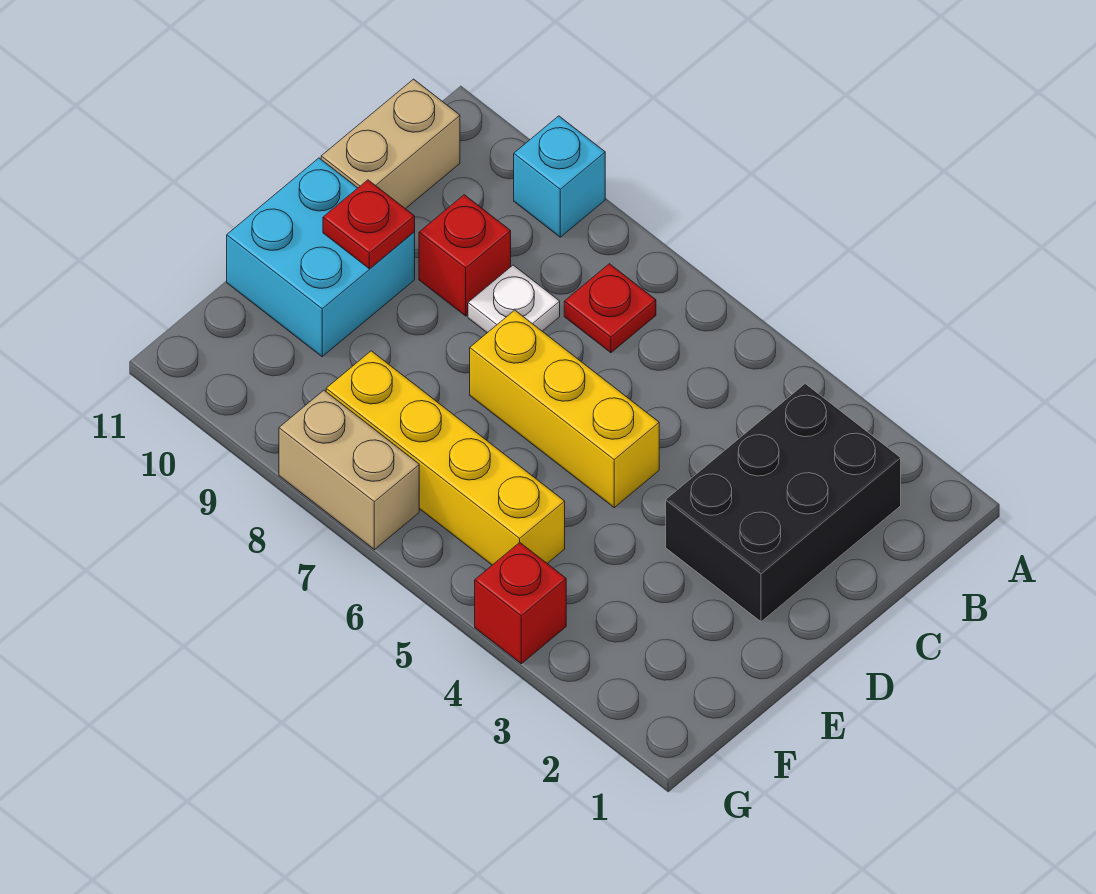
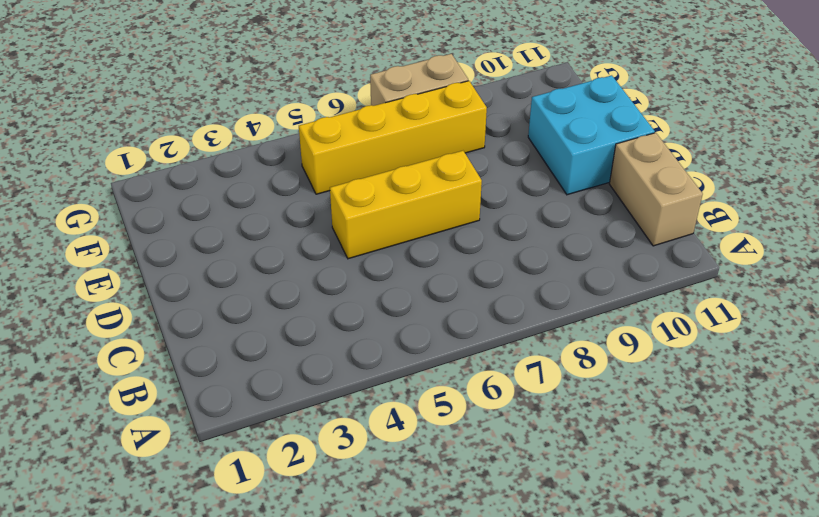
none -> cyan brick A9 level 1
none -> black brick B2:D3 level 1
none -> red plate B7 level 1

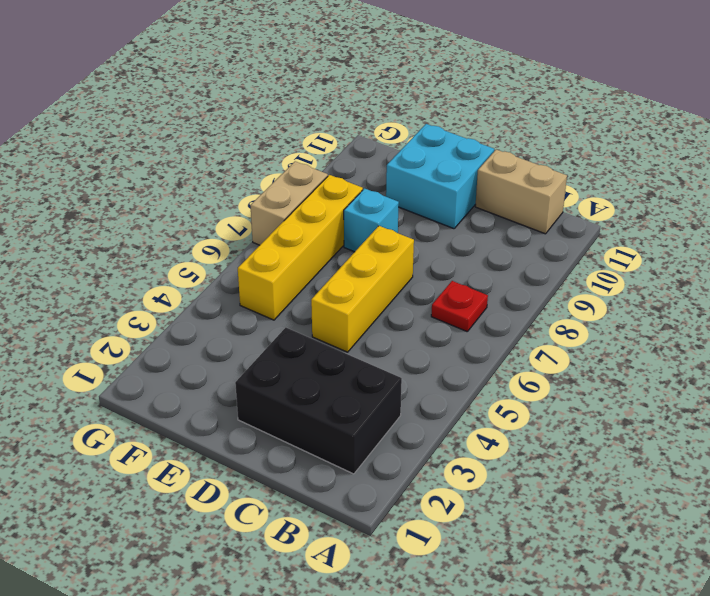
cyan brick E8 level 1 -> cyan brick A9 level 1
none -> white plate C8 level 1
none -> red brick C9 level 1
none -> red brick G4 level 1

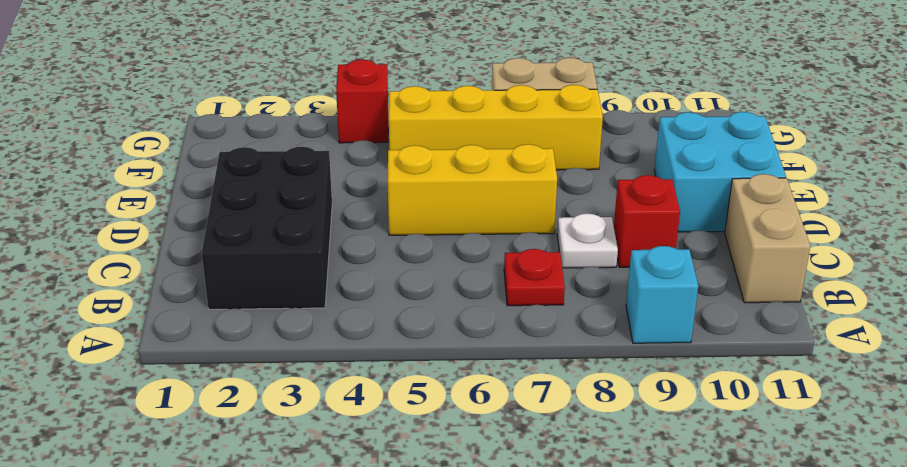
none -> red plate D10 level 2

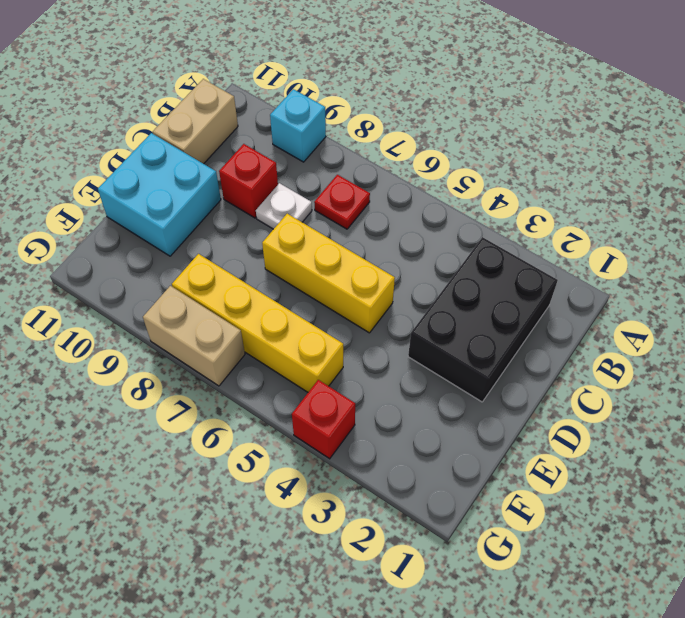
none -> red plate D10 level 2

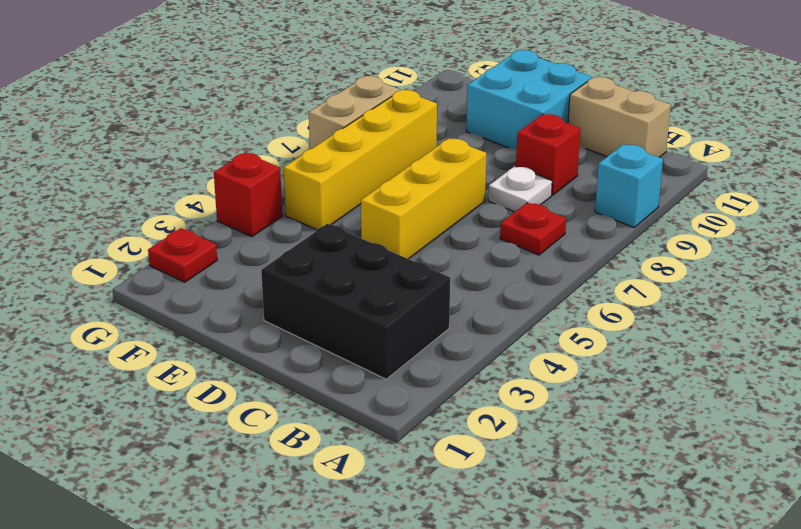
red plate G2 level 1 -> red plate D10 level 2

